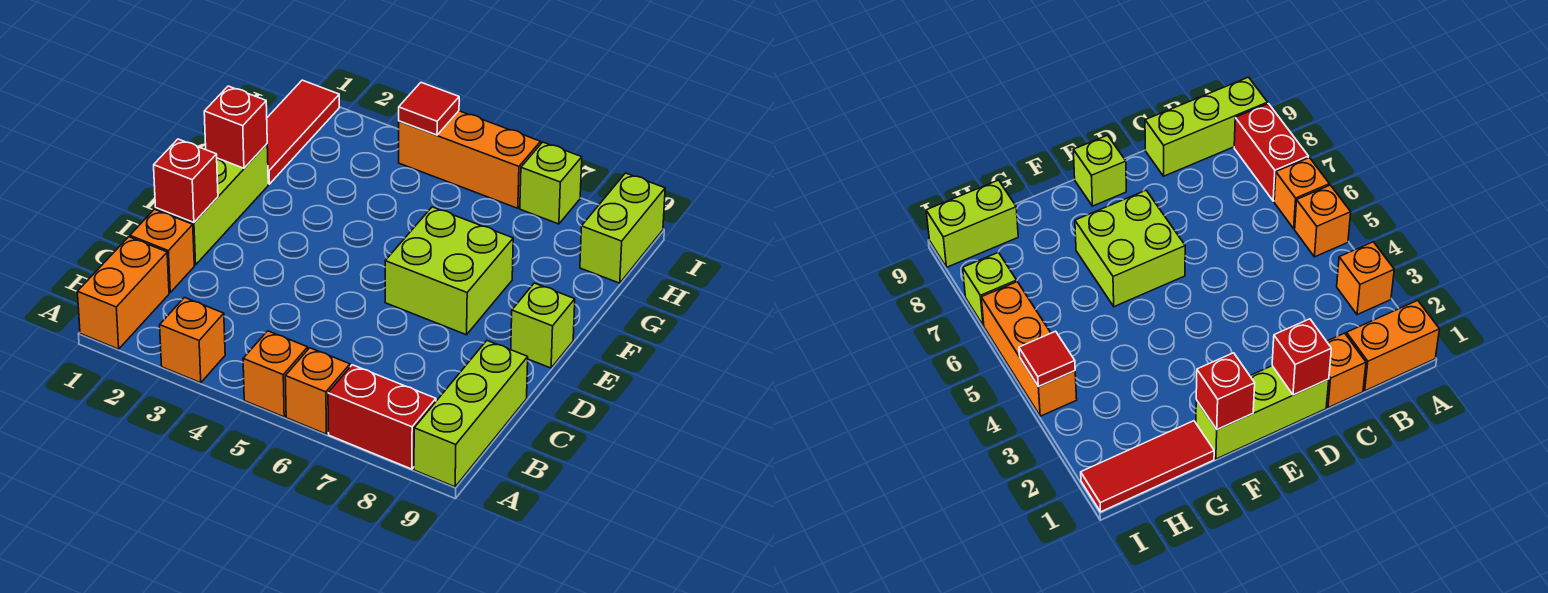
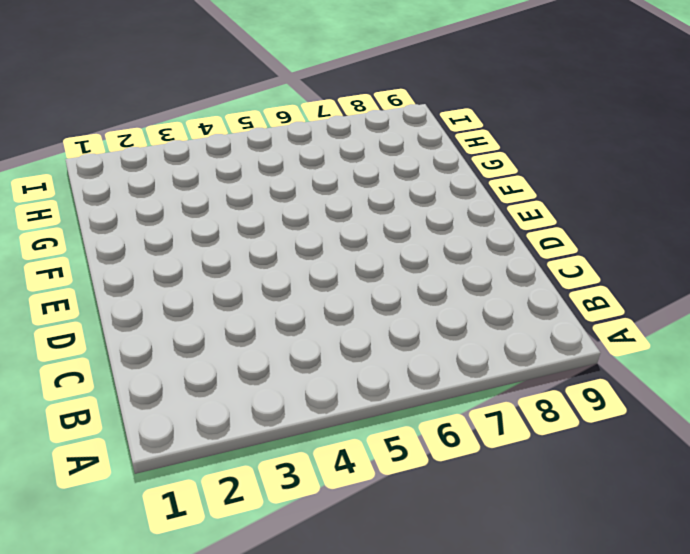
none -> orange brick A1:B1 level 1
none -> orange brick A3 level 1
none -> orange brick A5 level 1

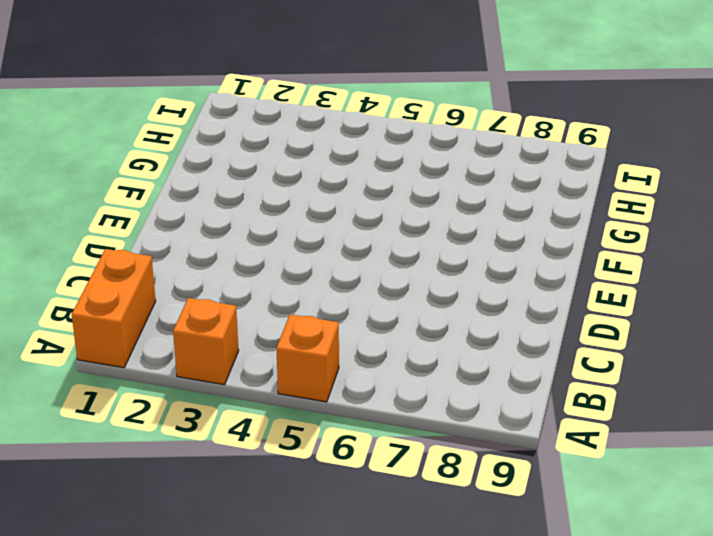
none -> orange brick A6 level 1
none -> red brick A7:A8 level 1
none -> lime brick A9:C9 level 1

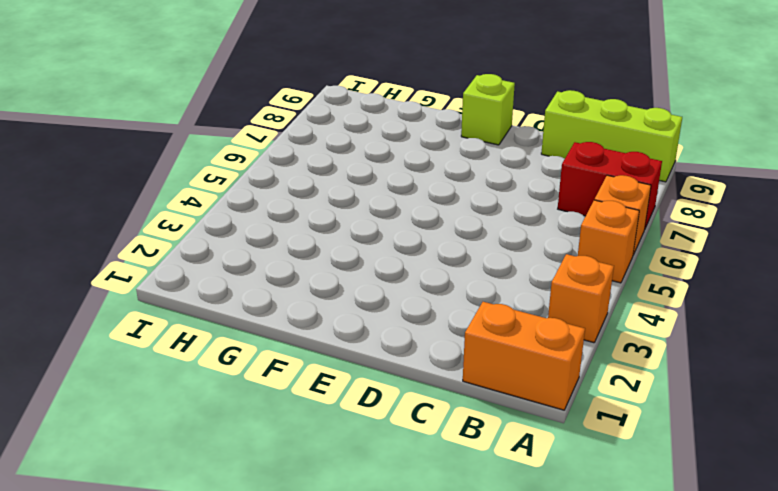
red brick A7:B7 level 1 -> red brick A7:A8 level 1
none -> orange brick C1 level 1
none -> lime brick D1:F1 level 1
none -> lime brick E6:F7 level 1

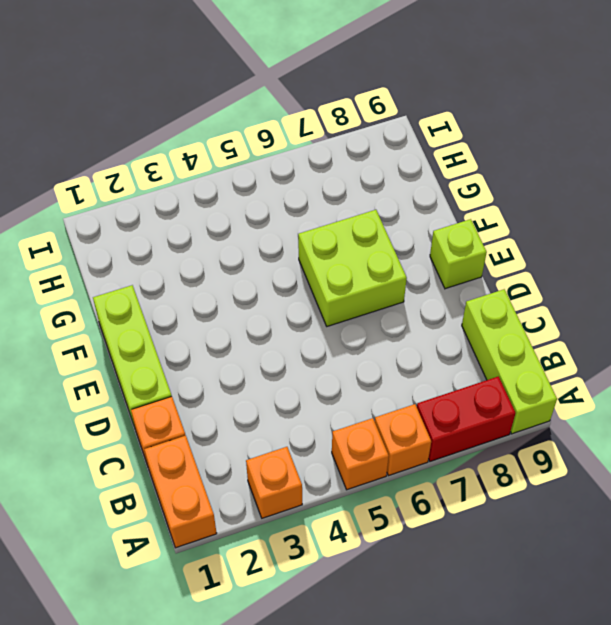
none -> red tile G1:I1 level 1
none -> lime brick H9:I9 level 1
none -> orange brick I4:I6 level 1

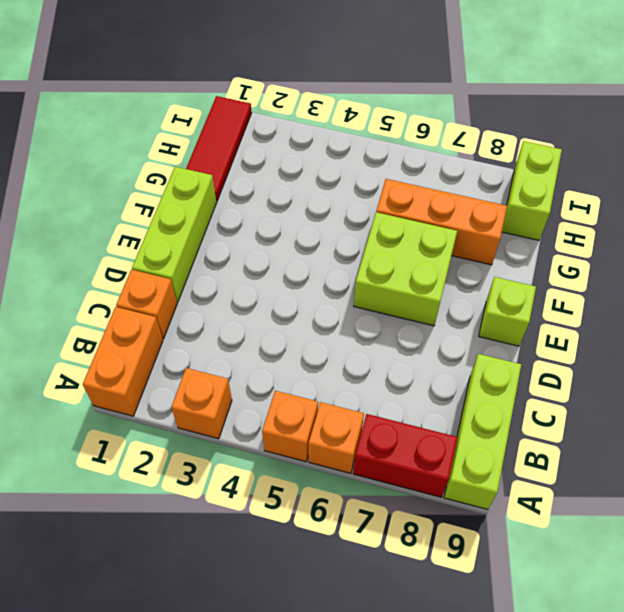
orange brick G6:G8 level 1 -> orange brick I4:I6 level 1
none -> lime brick I7 level 1
none -> red brick D1 level 2
none -> red brick F1 level 2

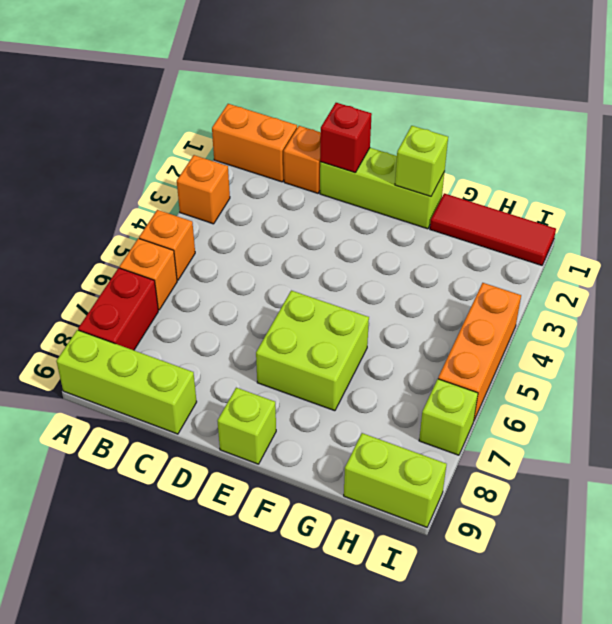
lime brick F1 level 2 -> red brick F1 level 2
none -> red tile I4 level 2

